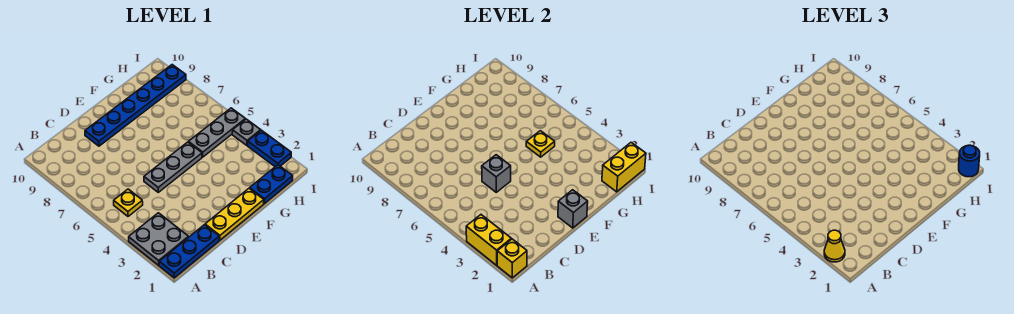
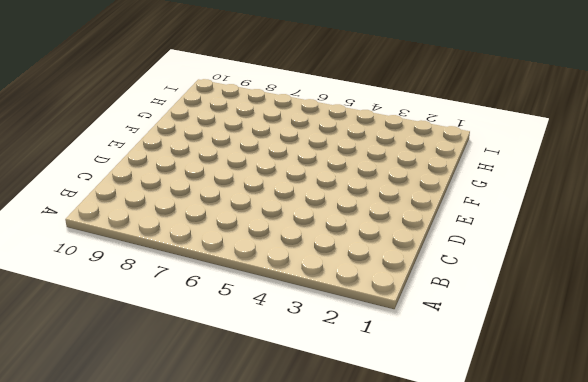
none -> blue plate A1:C1 level 1
none -> grey plate A2:B3 level 1
none -> yellow plate B5 level 1

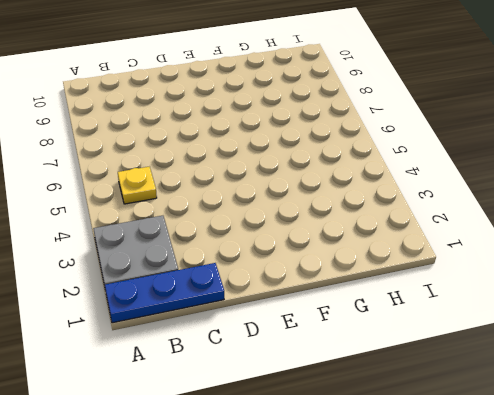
none -> yellow plate D1:F1 level 1
none -> grey plate D5:F5 level 1
none -> blue plate D9:I9 level 1

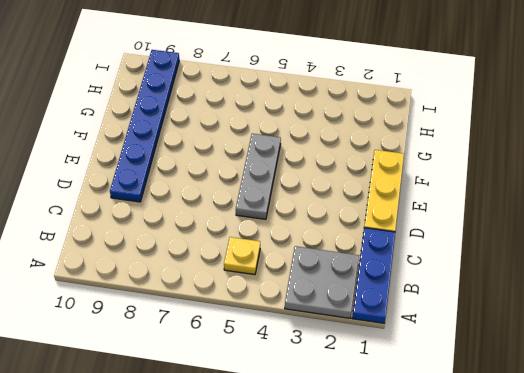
none -> blue plate G1:H1 level 1
none -> grey plate G5:I5 level 1
none -> blue plate I2:I3 level 1

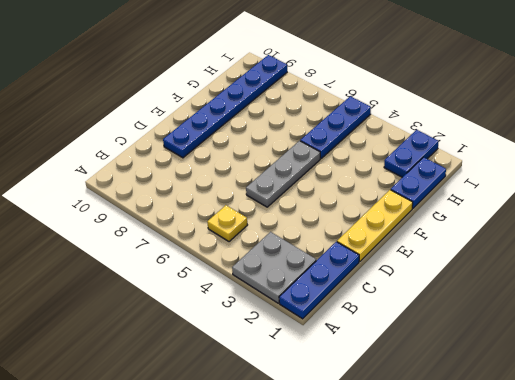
blue plate G5:I5 level 1 -> grey plate G5:I5 level 1
blue plate H2:I2 level 1 -> blue plate I2:I3 level 1
none -> grey plate I4 level 1
none -> yellow brick A1 level 2
none -> yellow brick A2:A3 level 2

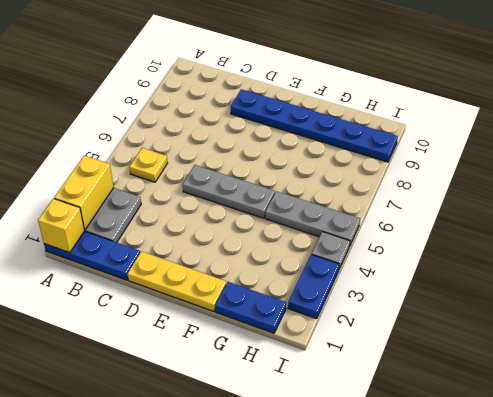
none -> grey brick D5 level 2
none -> grey brick E1 level 2
none -> yellow plate G5 level 2

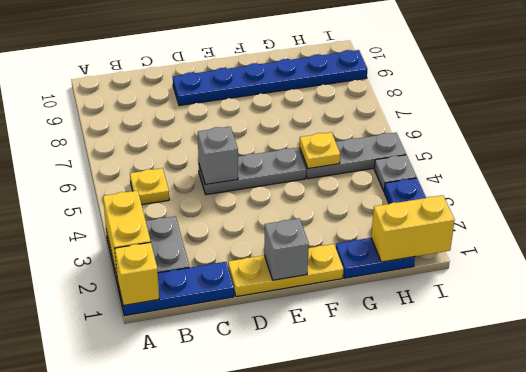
none -> yellow cone A2 level 3
none -> blue round brick I1 level 3

